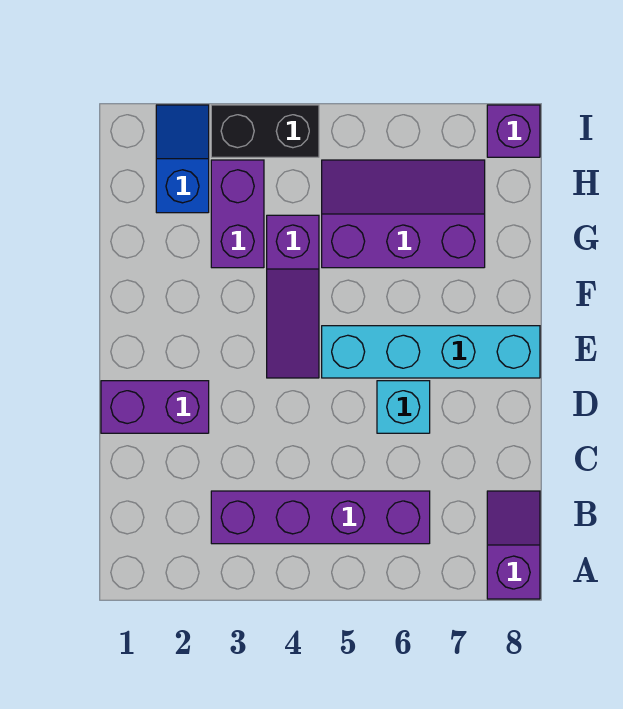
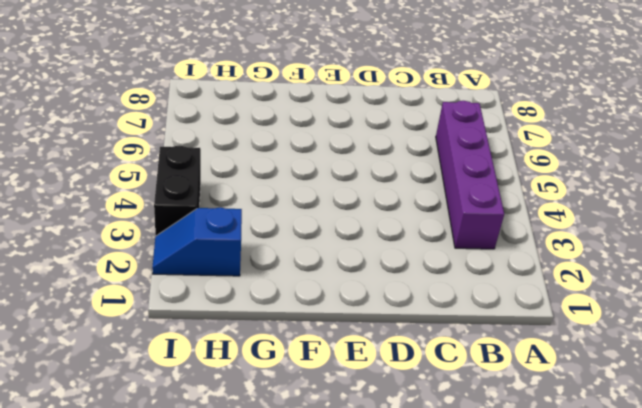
none -> purple slope A8:B8 level 1 top A
none -> purple brick D1:D2 level 1

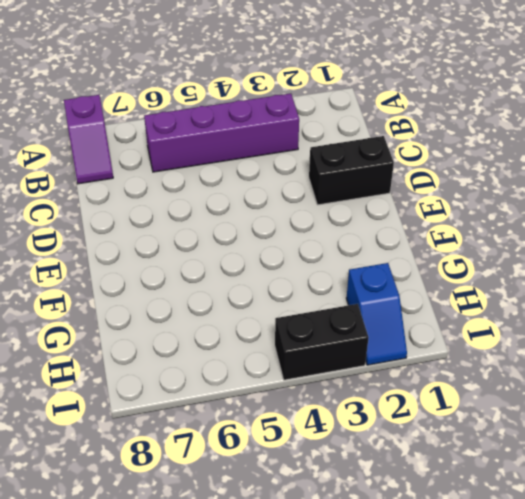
black brick D1:D2 level 1 -> purple brick D1:D2 level 1
none -> cyan brick D6 level 1
none -> purple slope E4:G4 level 1 top G

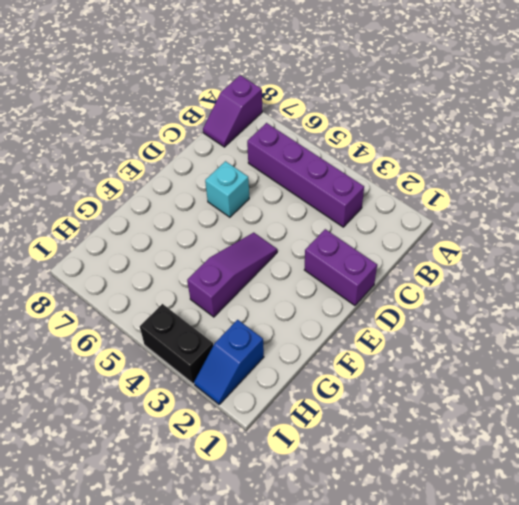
none -> cyan brick E5:E8 level 1
none -> purple brick G3:H3 level 1

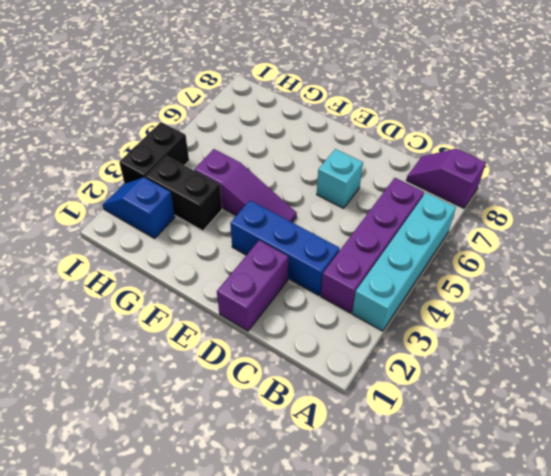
cyan brick A3:A6 level 1 -> cyan brick E5:E8 level 1
blue brick C3:E3 level 1 -> none
black brick G3:H3 level 1 -> purple brick G3:H3 level 1
none -> purple slope G5:H7 level 1 top G
none -> purple brick I8 level 1

